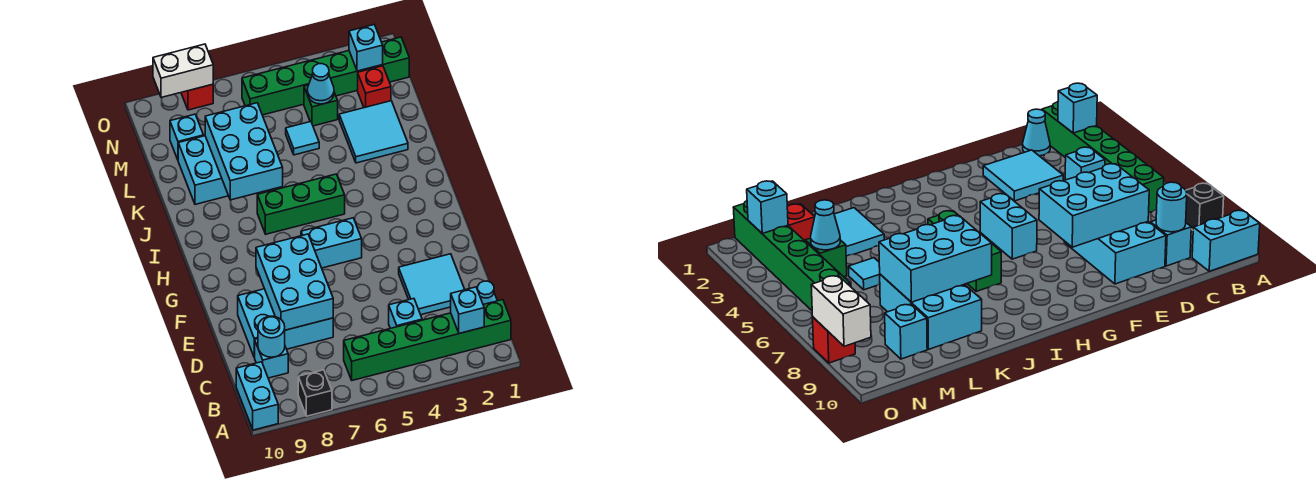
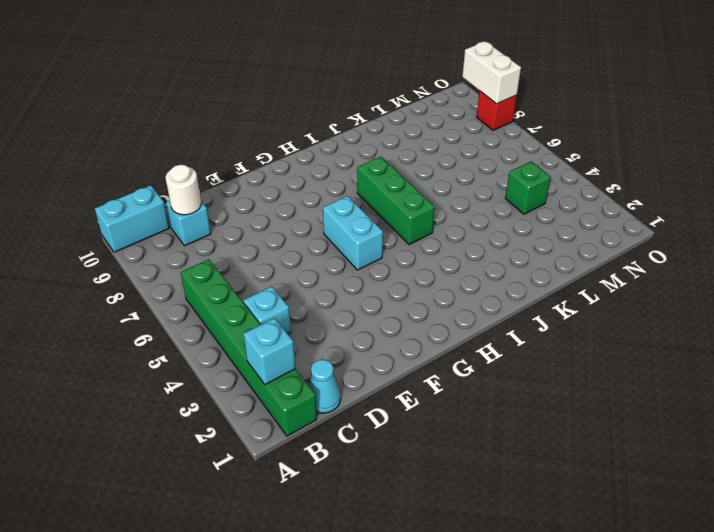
white round brick C9 level 2 -> cyan round brick C9 level 2
none -> black brick A8 level 1
none -> cyan tile D2:E3 level 1
none -> cyan brick D7:E9 level 1

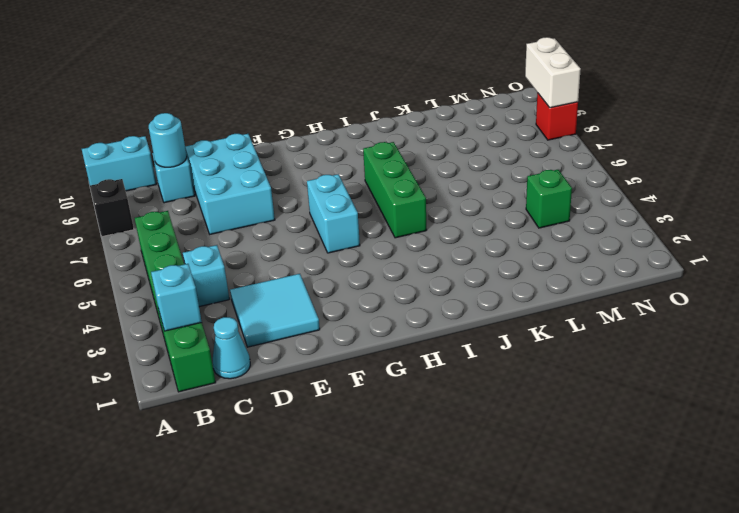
none -> cyan tile K2:L3 level 1
none -> cyan brick K7:L9 level 1
none -> cyan tile L5 level 1

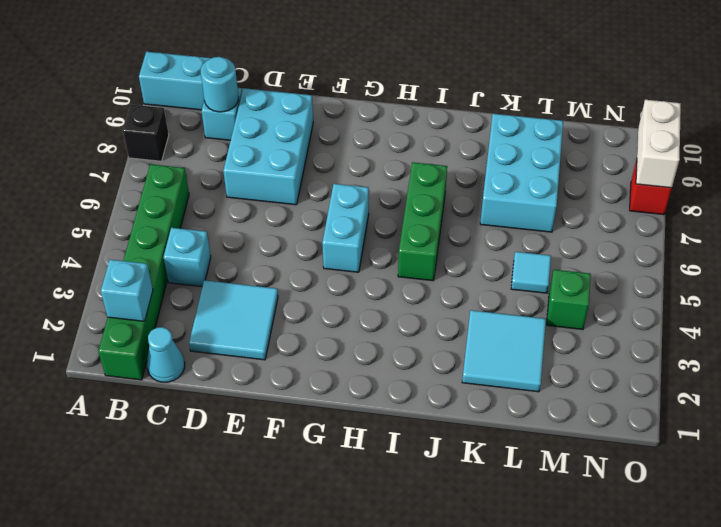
none -> red brick M2 level 1
none -> cyan brick M9 level 1
none -> green brick N1:N6 level 1

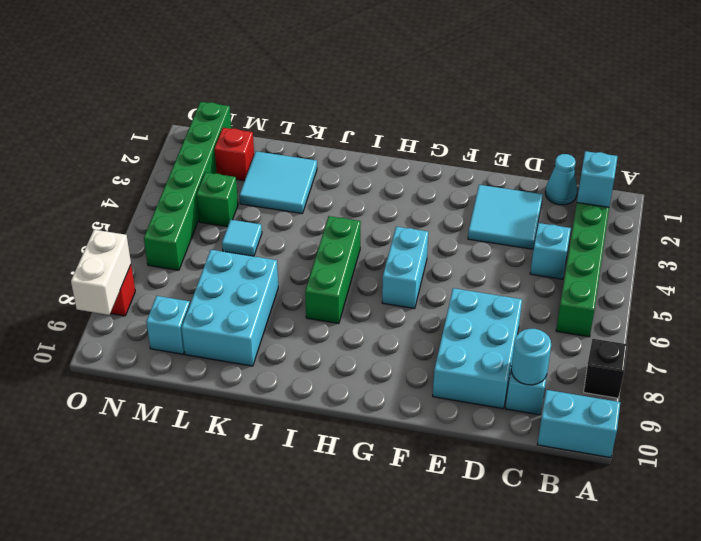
none -> cyan brick D7:F8 level 2
none -> cyan brick J7:L8 level 2
none -> cyan cone M4 level 2

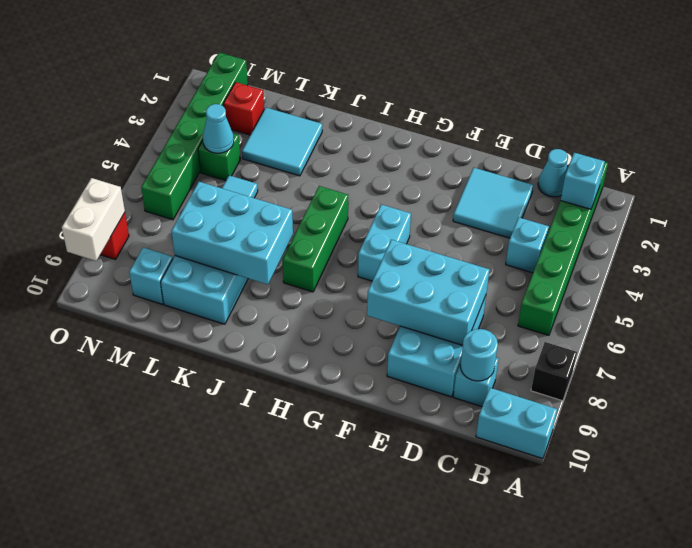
none -> cyan brick N2 level 2

